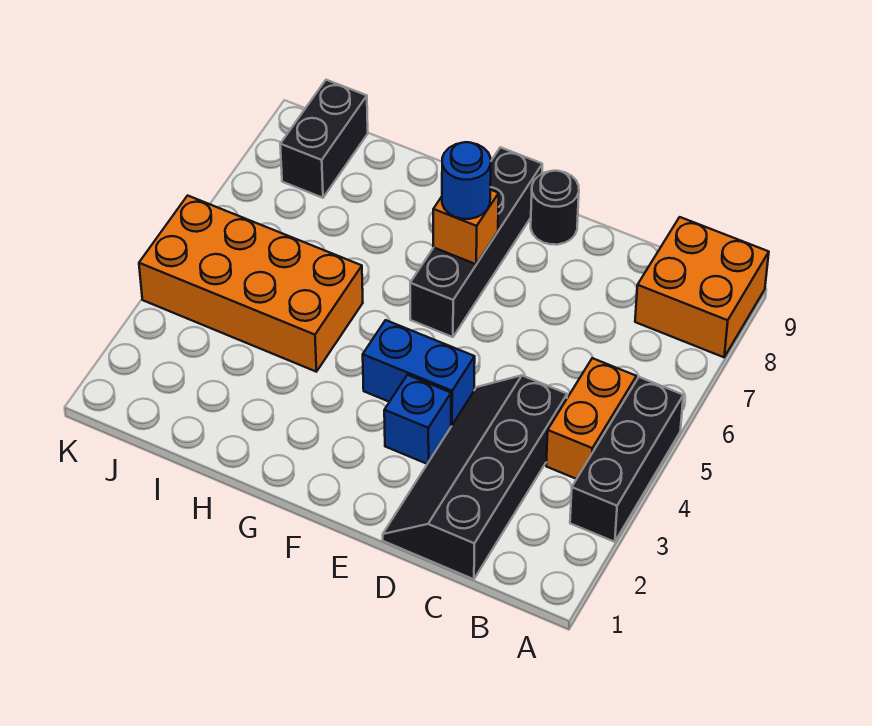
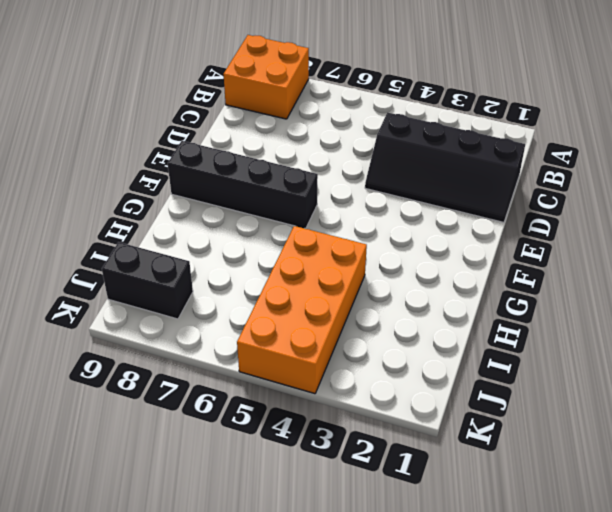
none -> black brick A3:A5 level 1
none -> orange brick B4:B5 level 1
none -> blue brick E3 level 1

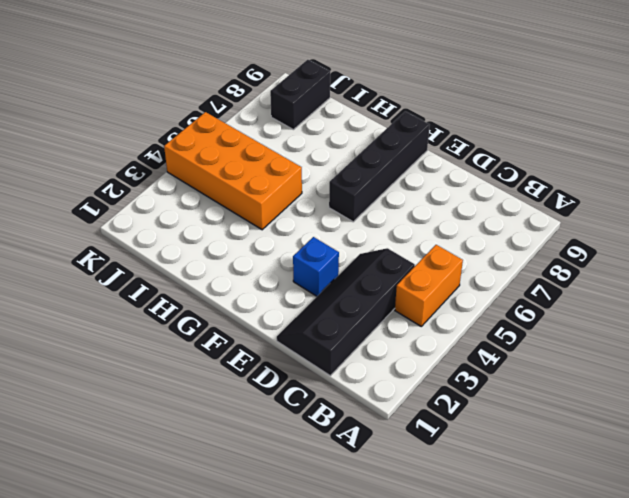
none -> black brick A3:A5 level 1
none -> orange brick A8:B9 level 1
none -> blue brick E4:F4 level 1

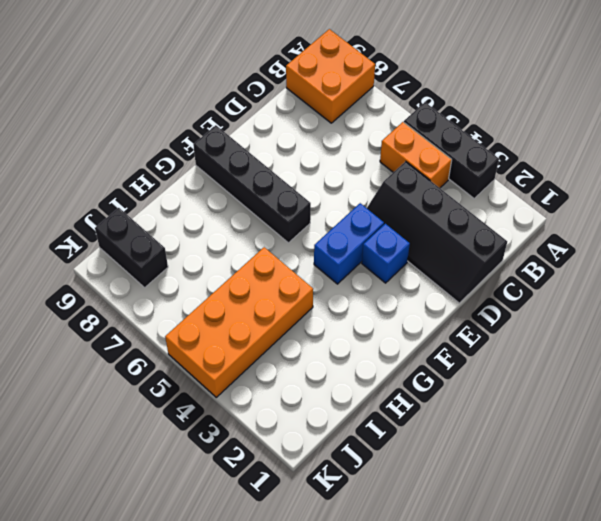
none -> black round brick E9 level 1
none -> orange brick F7 level 2
none -> blue round brick F7 level 3

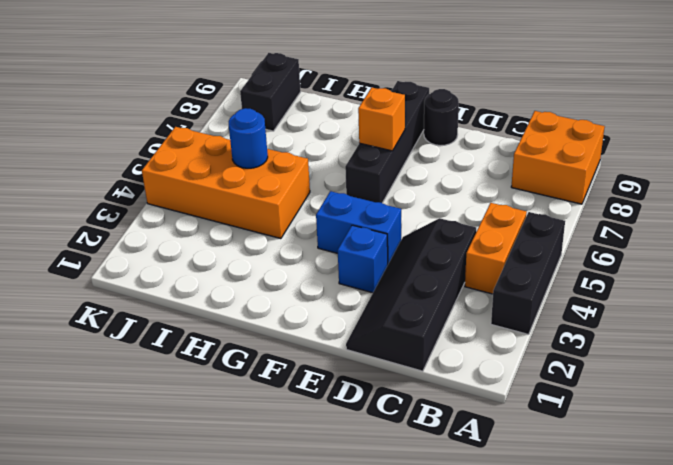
blue round brick I5 level 2 -> blue round brick F7 level 3

